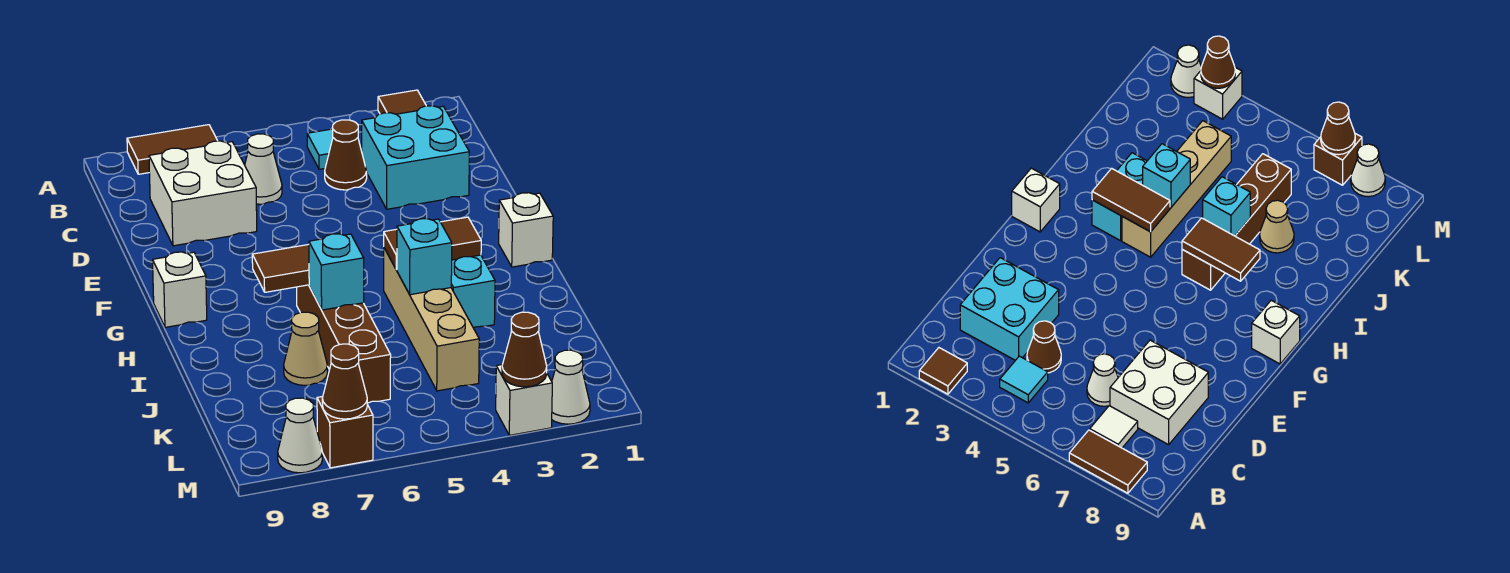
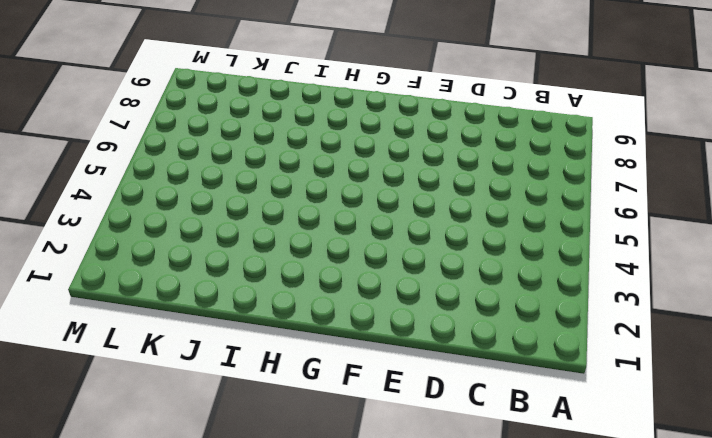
none -> brown tile A2 level 1
none -> brown tile A7:A8 level 1
none -> cyan tile B4 level 1

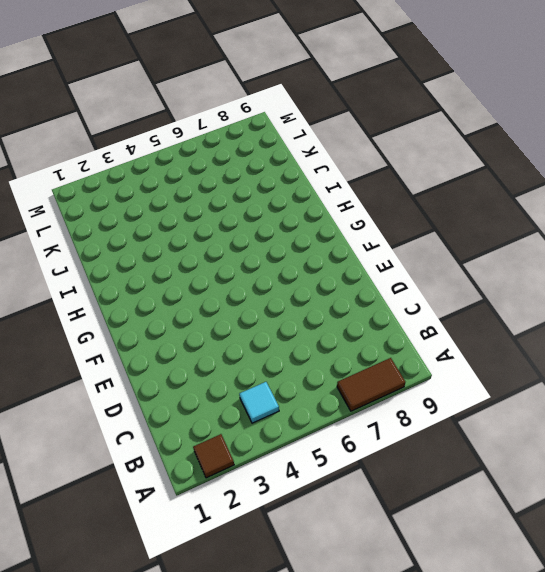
none -> white tile B7 level 1
none -> cyan brick C2:D3 level 1
none -> brown cone C4 level 1

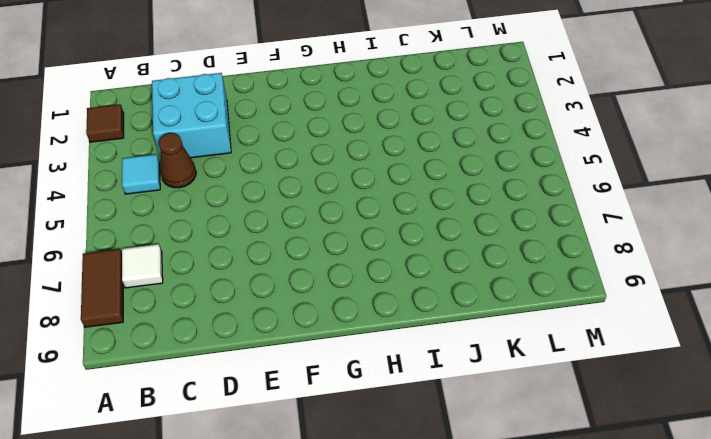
none -> white cone C6 level 1
none -> white brick C7:D8 level 1
none -> white brick G1 level 1

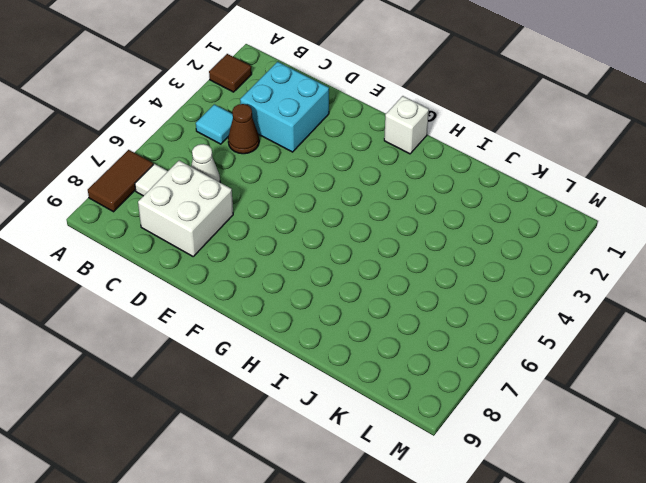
none -> white brick G9 level 1
none -> cyan brick H3:I3 level 1
none -> tan brick H4:K4 level 1

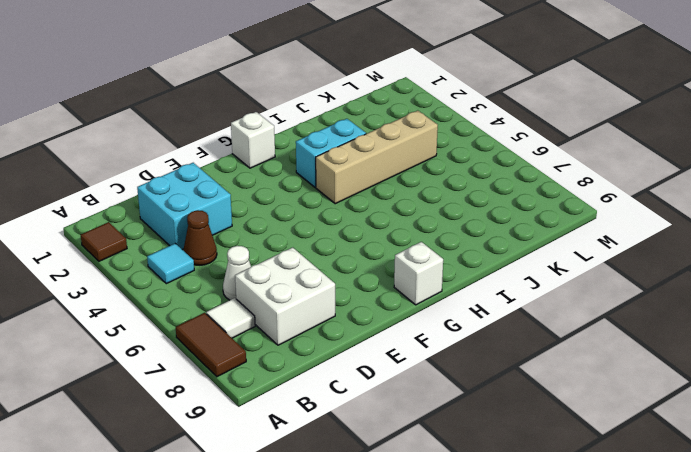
none -> brown brick H6:K6 level 1
none -> tan cone J7 level 1
none -> white cone M2 level 1

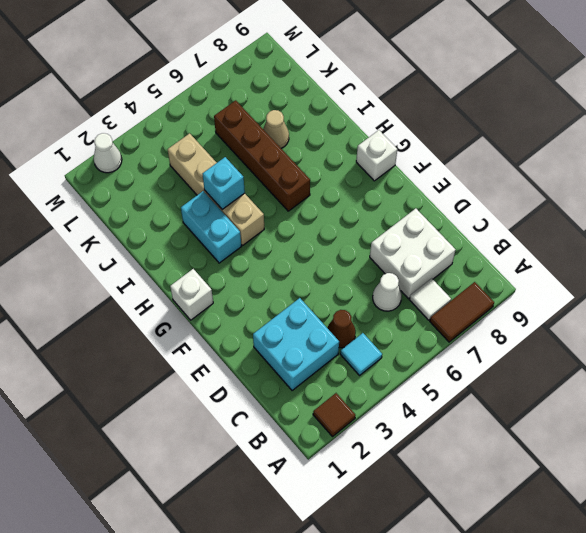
none -> white brick M3 level 1
none -> brown brick M7 level 1
none -> white cone M8 level 1

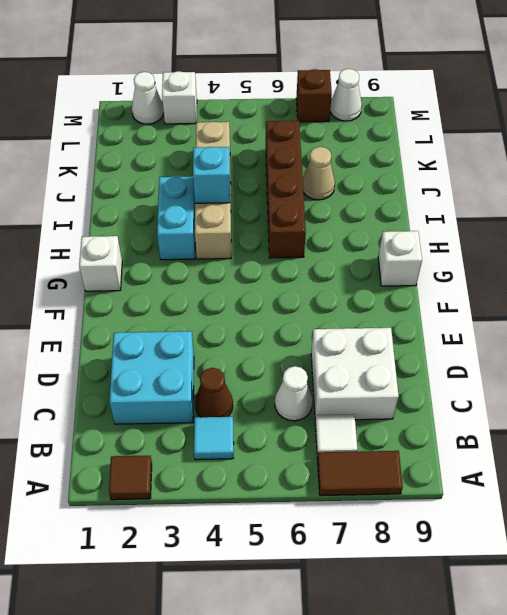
none -> brown tile H3:H4 level 2
none -> brown tile H6:H7 level 2
none -> cyan brick I6 level 2

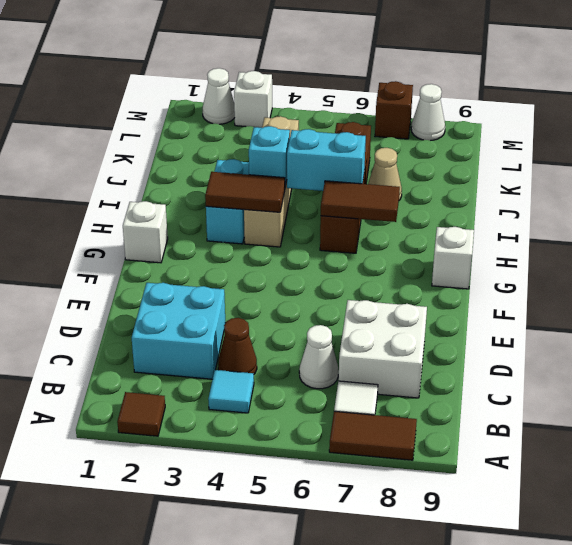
cyan brick I5:I6 level 2 -> cyan brick I6 level 2
none -> brown cone M3 level 2
none -> brown cone M7 level 2

